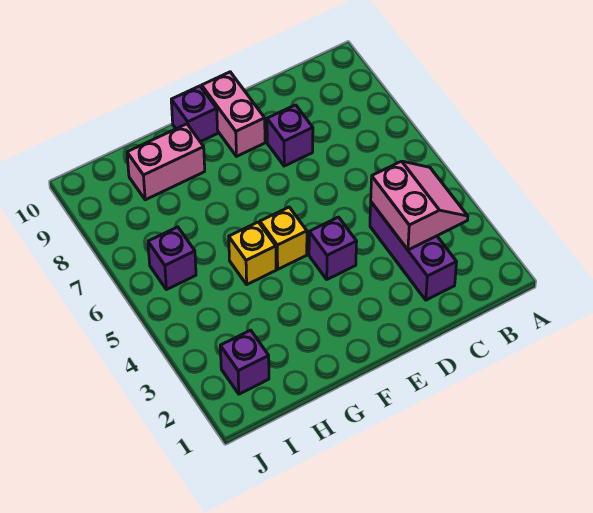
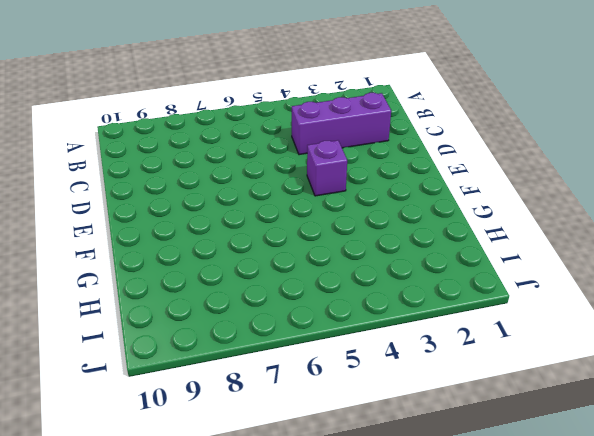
none -> purple brick D8 level 1
none -> pink brick E9:E10 level 1

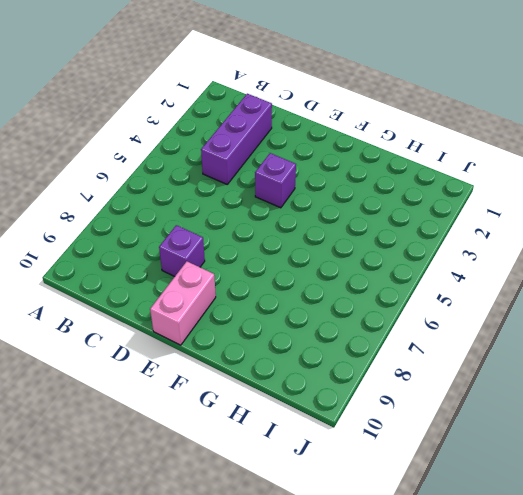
none -> yellow brick F5 level 1
none -> purple brick F10 level 1

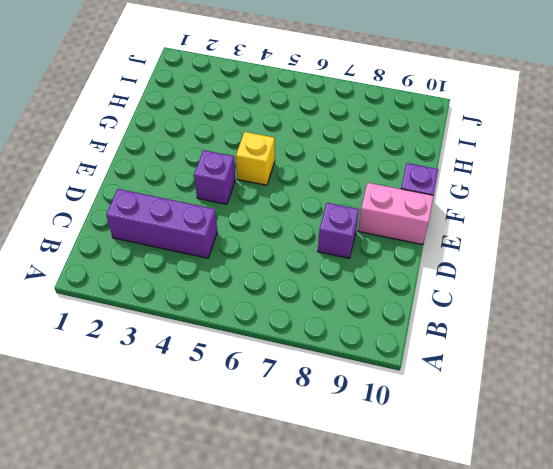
none -> yellow brick G5 level 1
none -> pink brick G9:H9 level 1

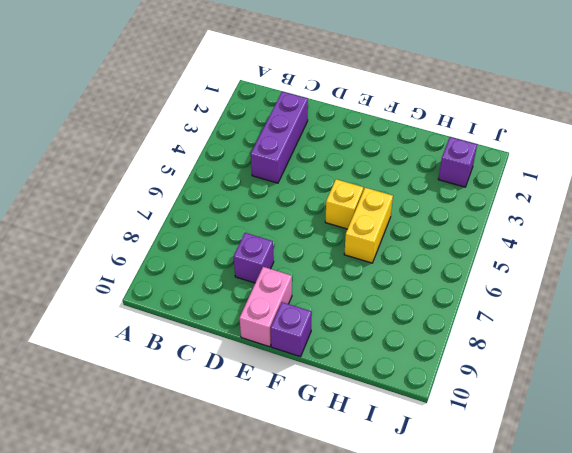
yellow brick G5:G6 level 1 -> yellow brick G5 level 1
none -> purple brick E4 level 1
none -> pink brick G9:H9 level 1

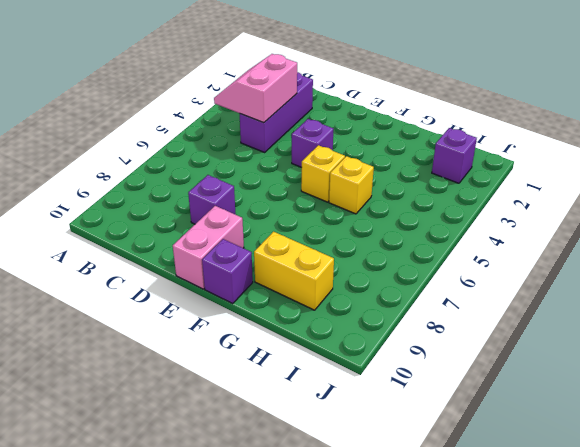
yellow brick G9:H9 level 1 -> pink brick G9:H9 level 1
none -> purple brick I6 level 1

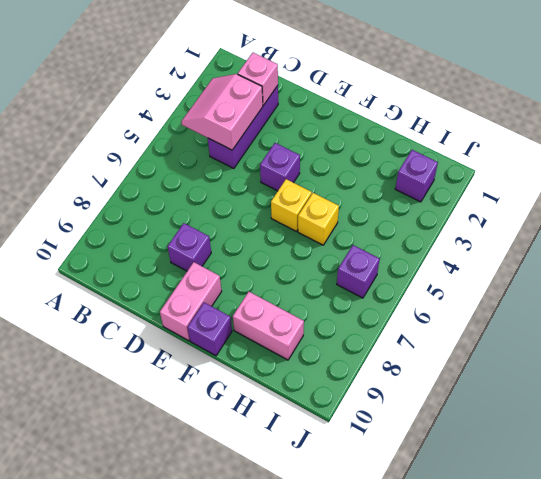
pink brick C2 level 2 -> none

